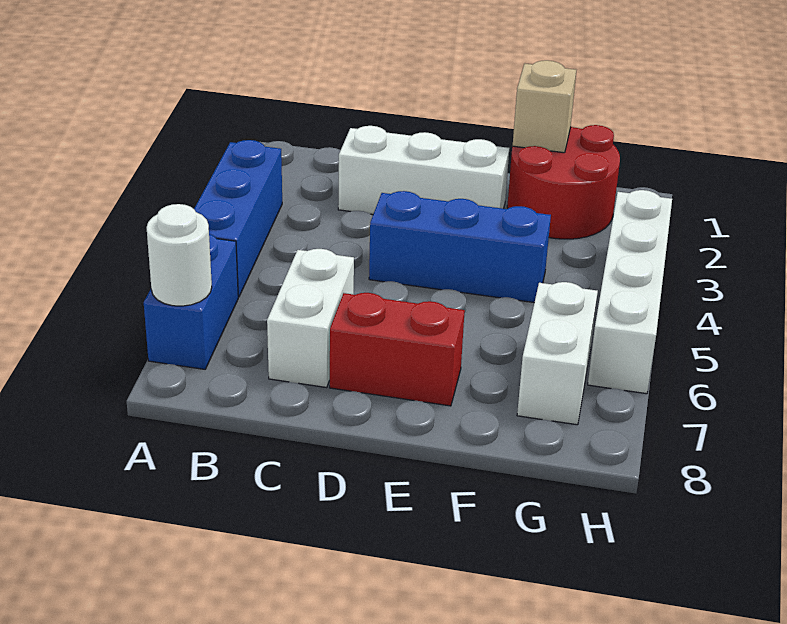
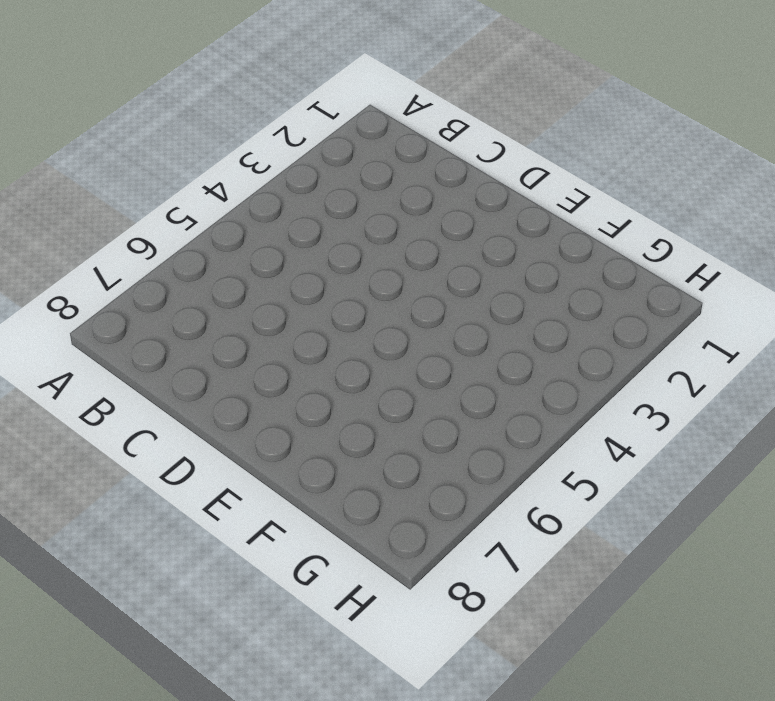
none -> blue brick A3:A5 level 1
none -> blue brick A6:A7 level 1

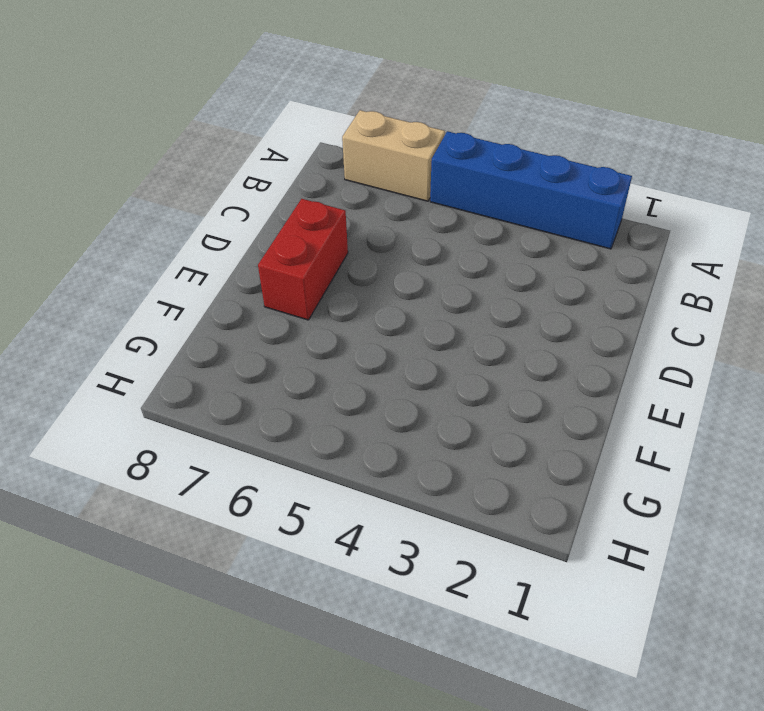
blue brick A2:A5 level 1 -> blue brick A3:A5 level 1
tan brick A6:A7 level 1 -> blue brick A6:A7 level 1
none -> white brick C2:E2 level 1
none -> white brick C6:C7 level 1

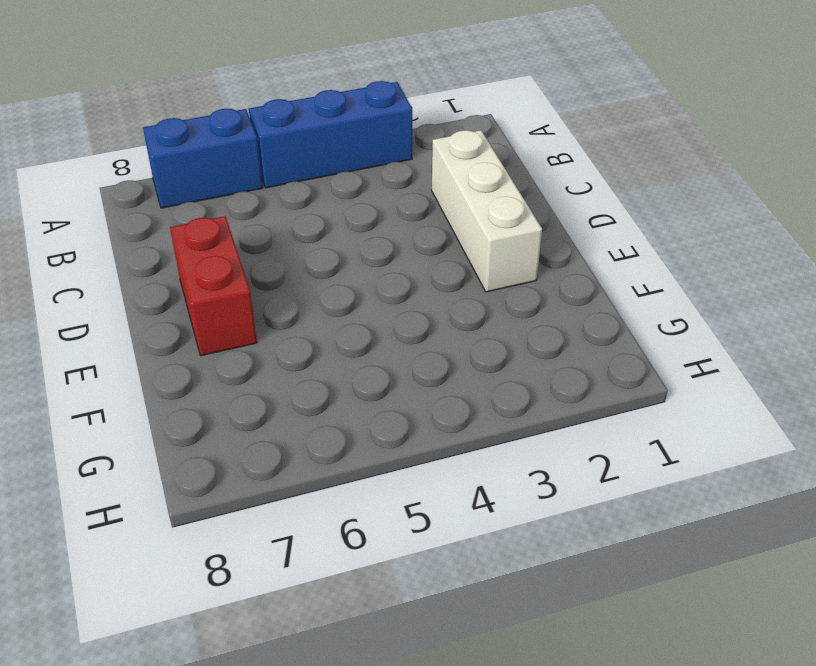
none -> white brick C6:C7 level 1
none -> blue brick D4:F4 level 1

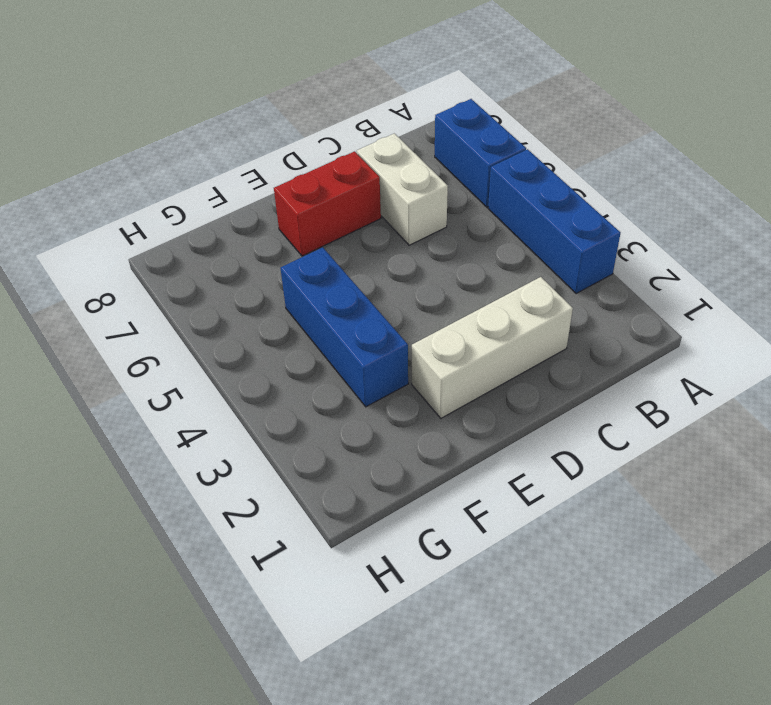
blue brick F3:F5 level 1 -> blue brick D4:F4 level 1
none -> red round brick F1:G2 level 1
none -> white brick G6:G7 level 1

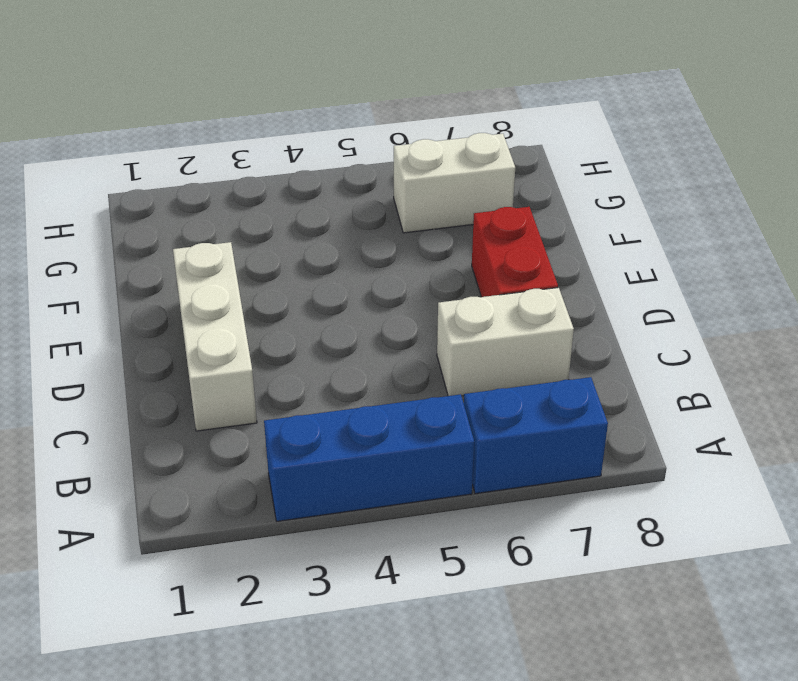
none -> blue brick D4:F4 level 1
none -> red round brick F1:G2 level 1

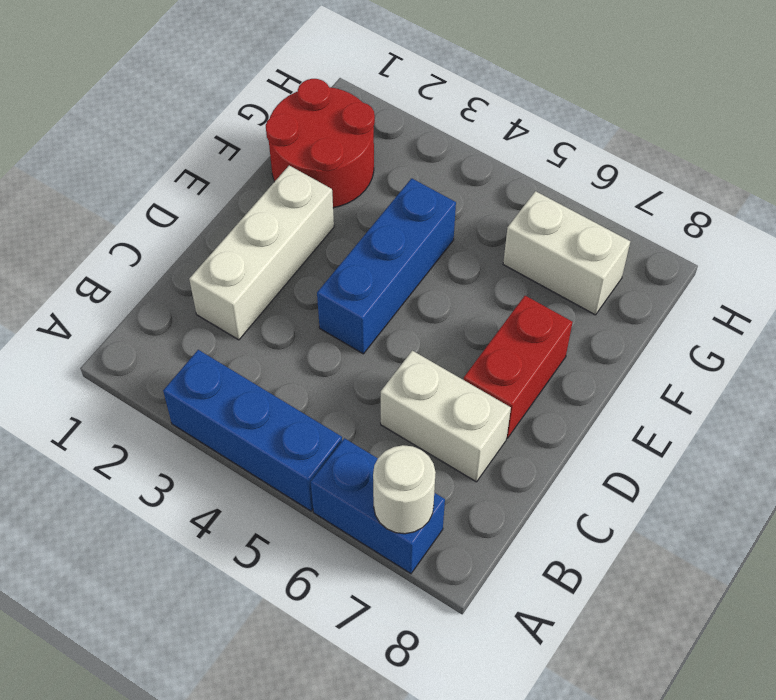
none -> white brick H3:H6 level 1
none -> tan brick F1 level 2

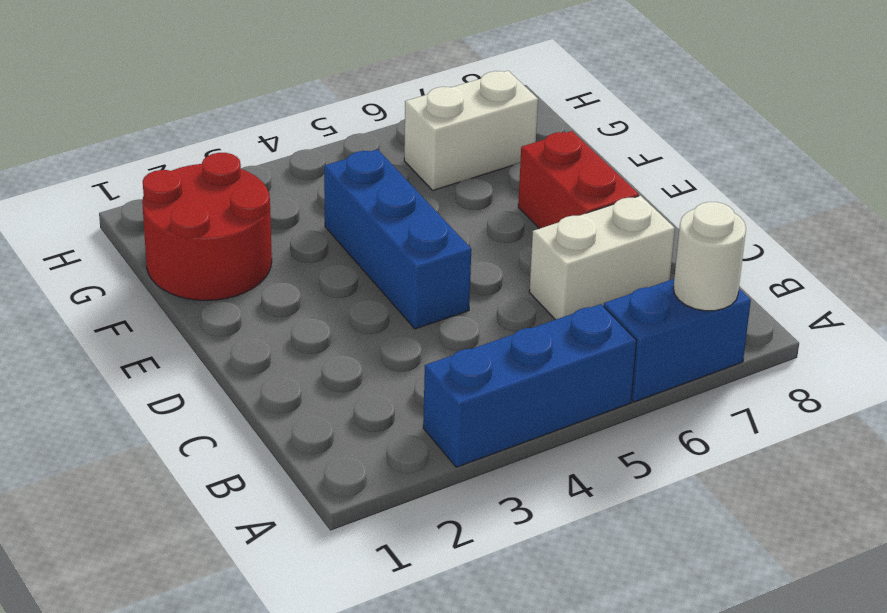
none -> white brick C2:E2 level 1
none -> white brick H3:H6 level 1

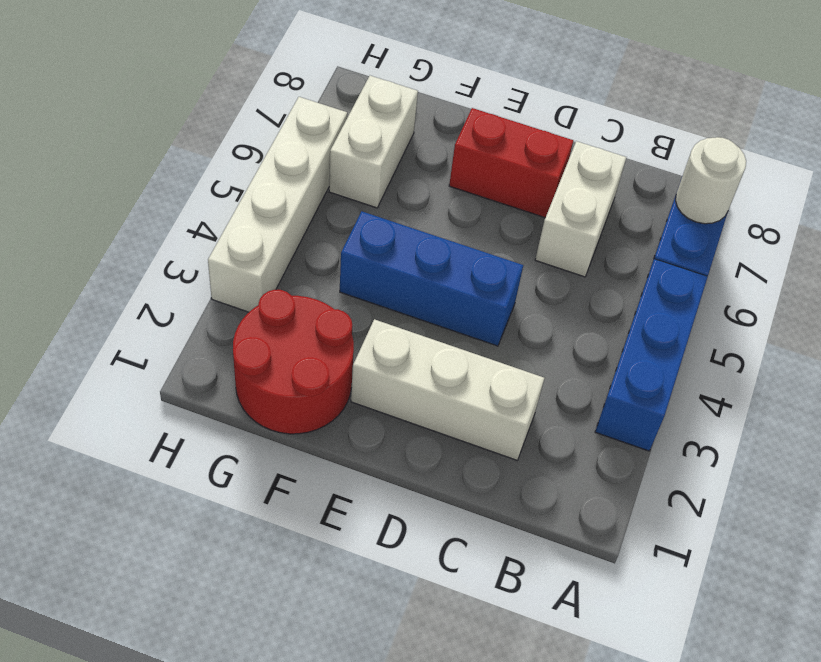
none -> tan brick F1 level 2

